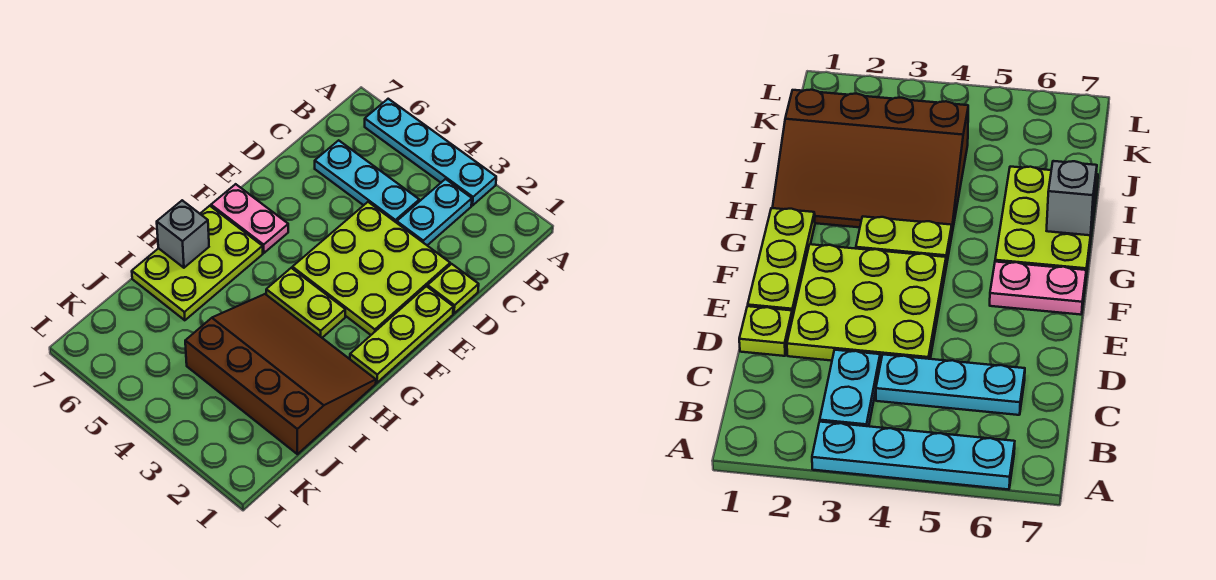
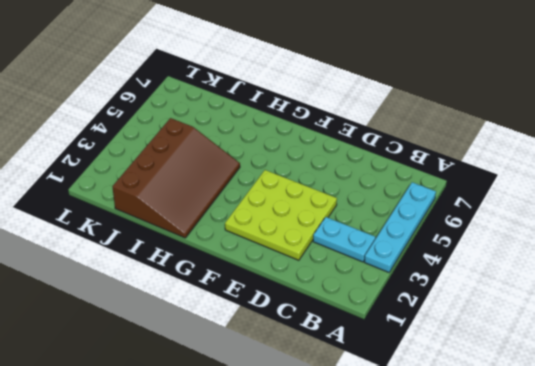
none -> cyan plate C4:C6 level 1
none -> lime plate D1 level 1

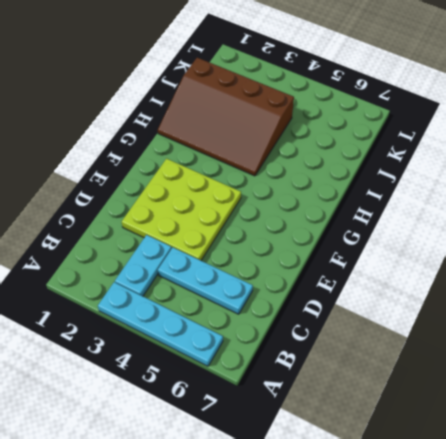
none -> lime plate D1 level 1
none -> lime plate E1:G1 level 1

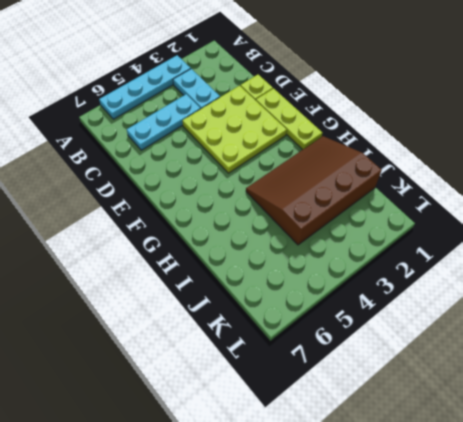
none -> pink plate F6:F7 level 1
none -> lime plate G3:G4 level 1

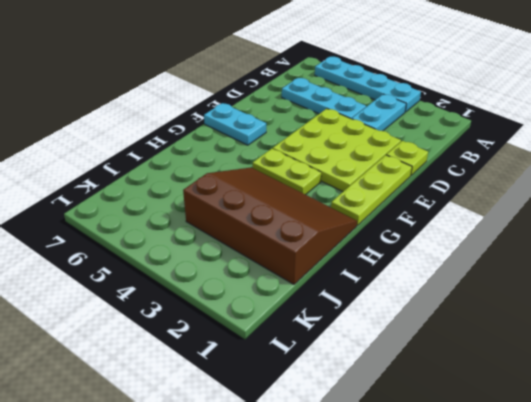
cyan plate F6:F7 level 1 -> pink plate F6:F7 level 1
none -> lime plate G6:I7 level 1
none -> grey brick H7 level 2

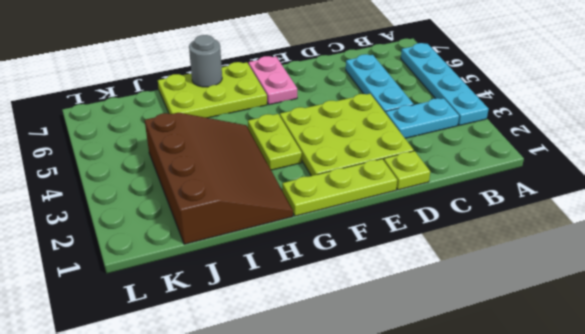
grey round brick H7 level 2 -> grey brick H7 level 2

